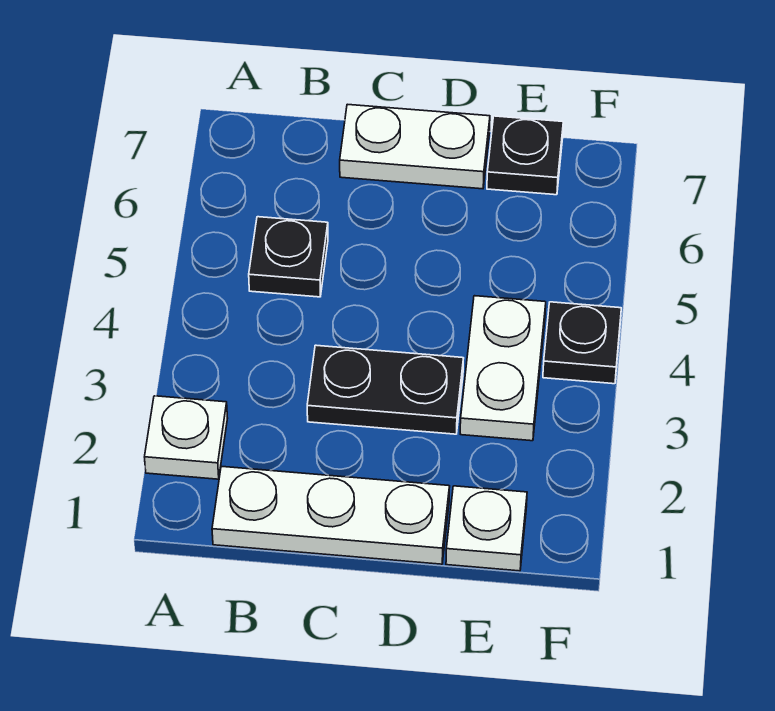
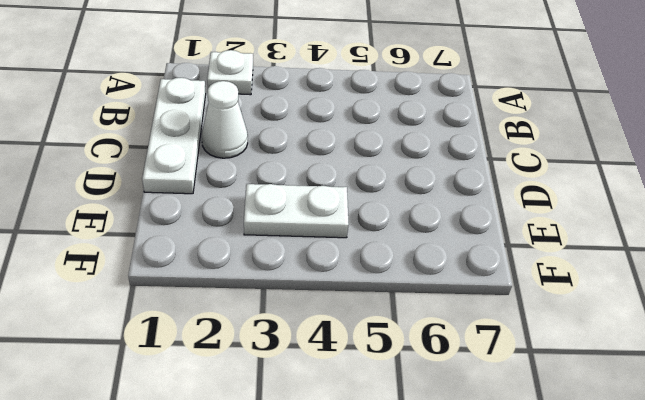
white cone C2 level 1 -> none
none -> black plate B5 level 1
none -> black plate C3:D3 level 1

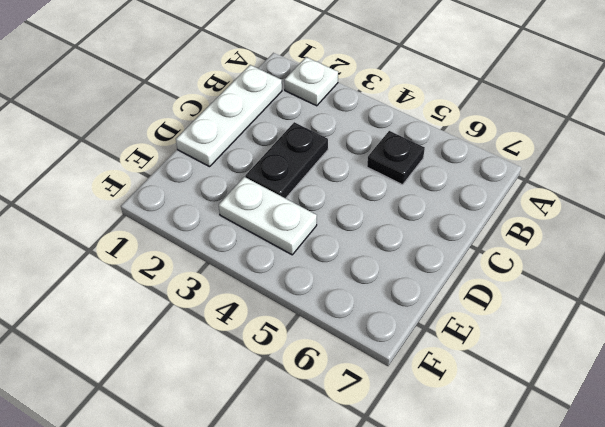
none -> white plate C7:D7 level 1
none -> white plate E1 level 1

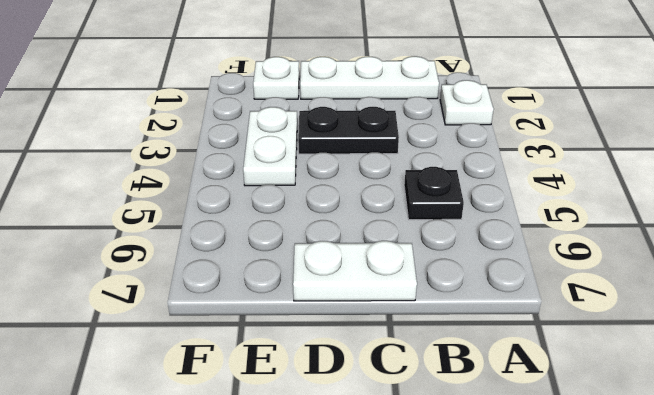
none -> black plate E7 level 1
none -> black plate F4 level 1

